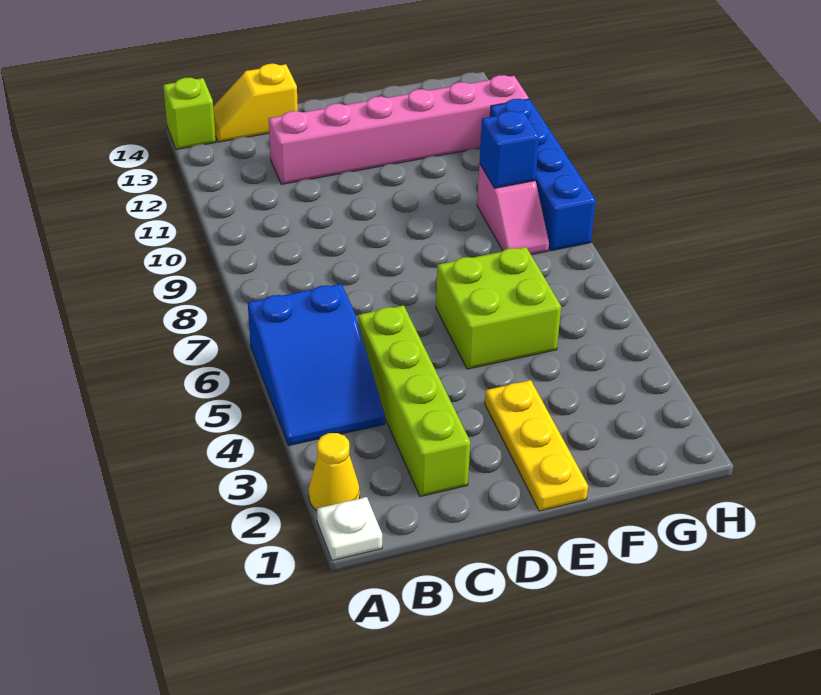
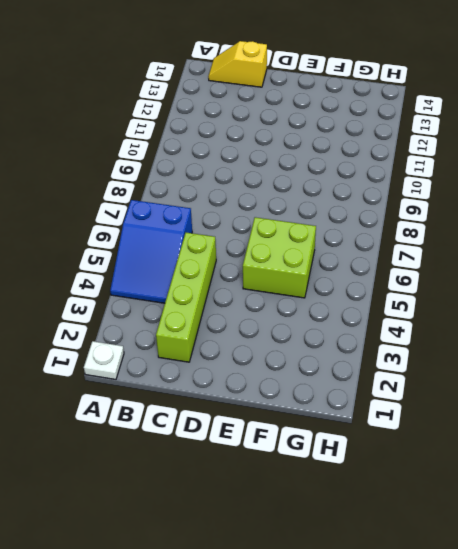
none -> yellow cone A2 level 1
none -> lime brick A14 level 1
none -> pink brick C12:H12 level 1

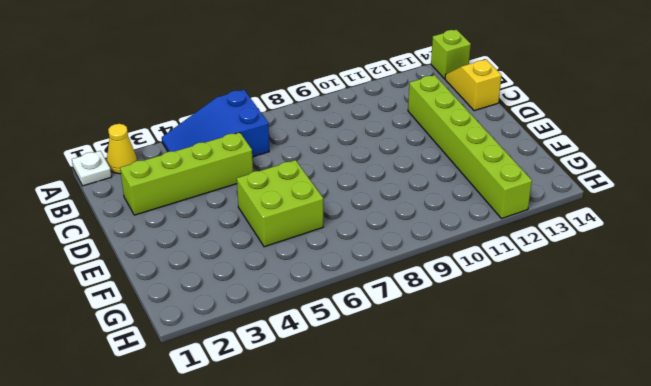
lime brick C12:H12 level 1 -> pink brick C12:H12 level 1
none -> yellow plate E1:E3 level 1
none -> pink slope G8:G9 level 1 top 9
none -> blue brick H8:H11 level 1

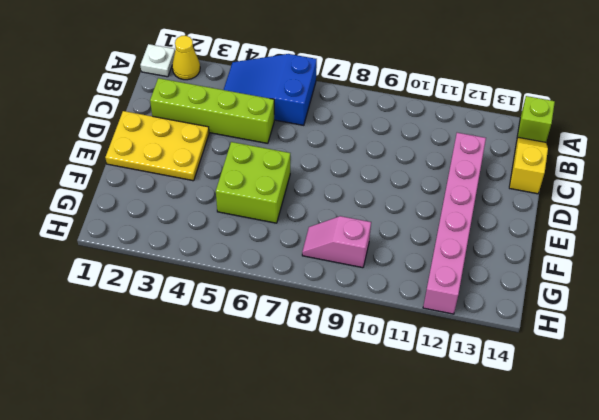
yellow plate D1:E3 level 1 -> yellow plate E1:E3 level 1
none -> blue brick H8:H11 level 1
none -> blue brick G9 level 2

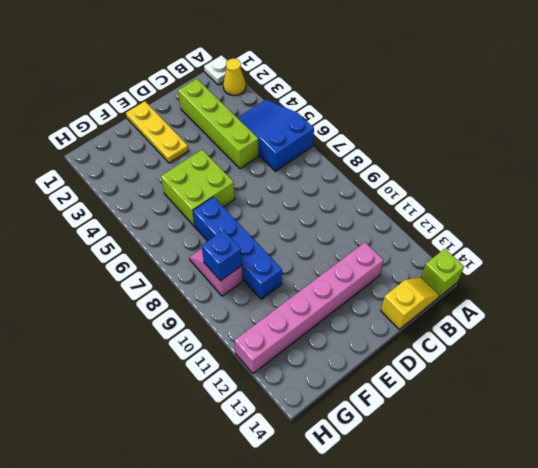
blue brick F7:F10 level 1 -> blue brick H8:H11 level 1

